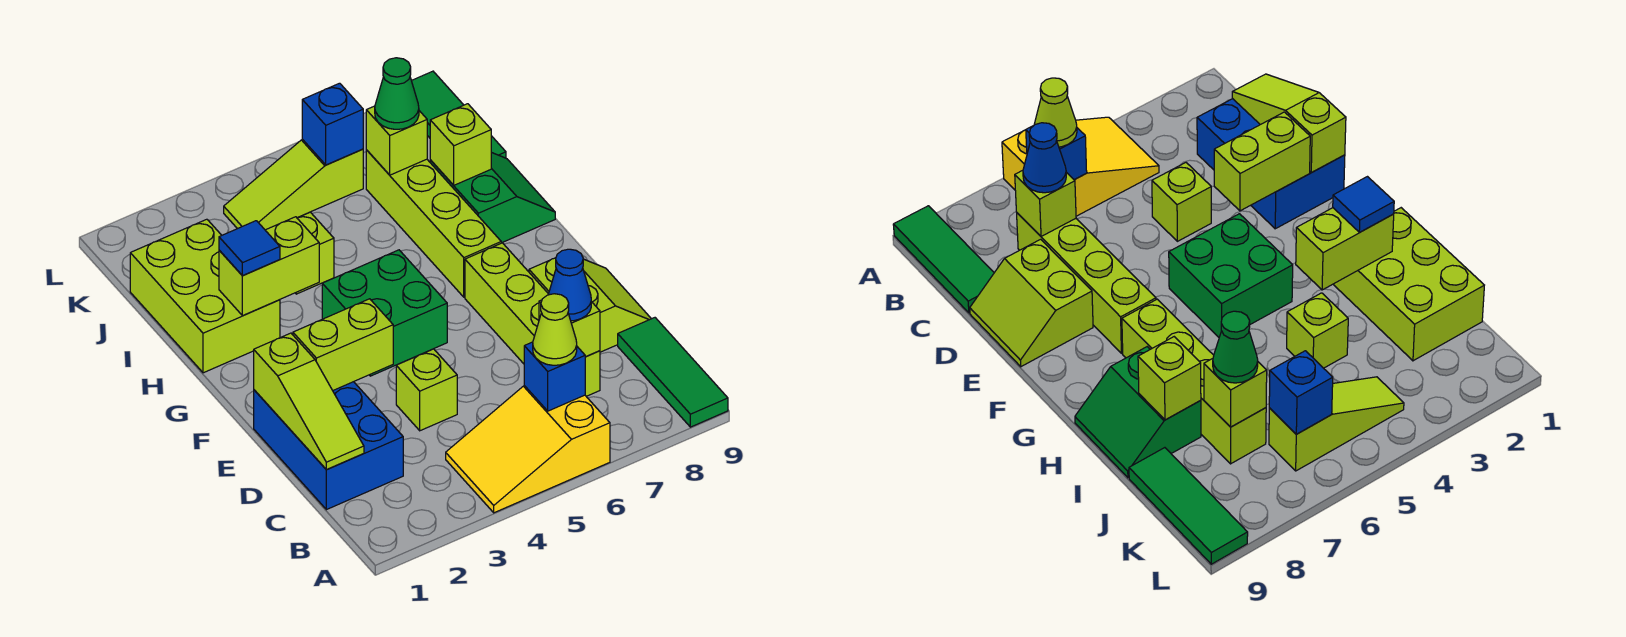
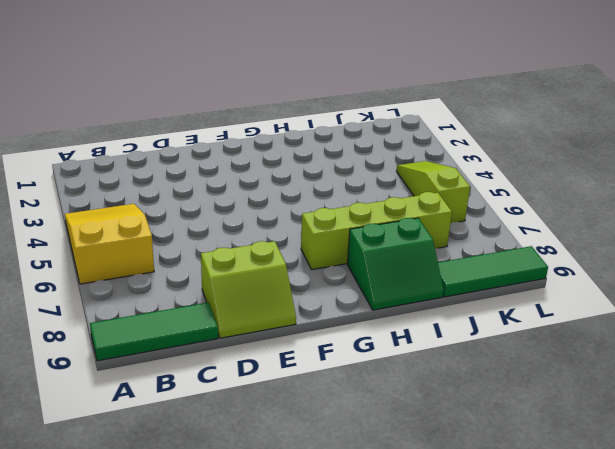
none -> blue brick C1:E2 level 1
none -> lime brick C7:F7 level 1
none -> lime brick D4 level 1

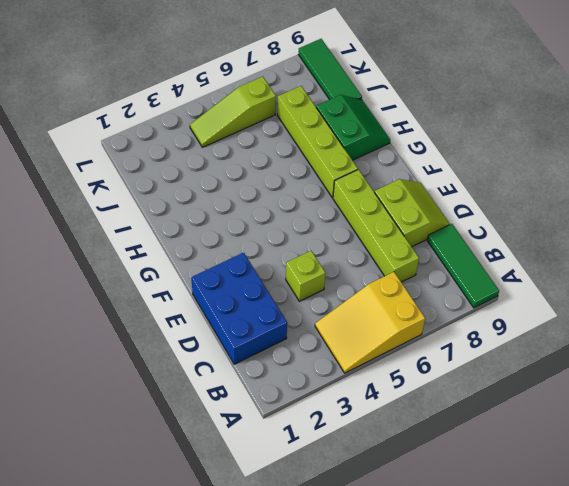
none -> green brick F4:G5 level 1
none -> lime brick H1:J2 level 1
none -> lime brick I4 level 1

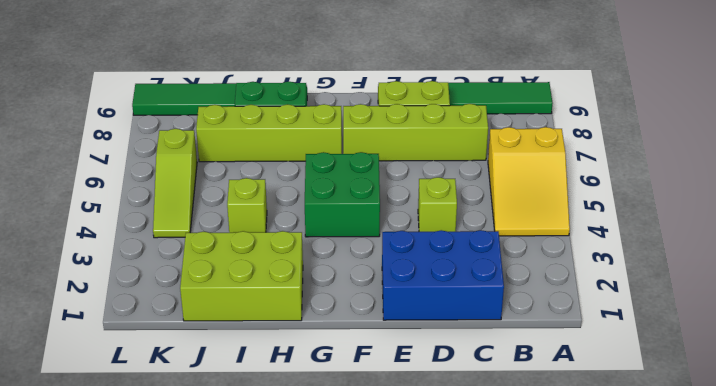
none -> blue brick B6 level 2
none -> lime slope C1:E1 level 2 top E
none -> lime brick C7 level 2

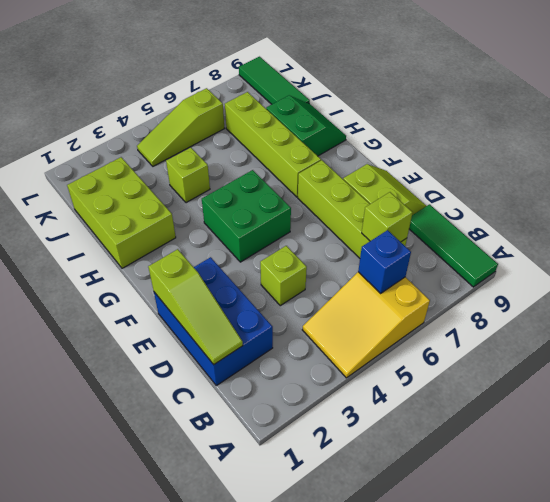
none -> lime brick E2:E3 level 2
none -> lime brick H2:H3 level 2
none -> lime brick I8 level 2

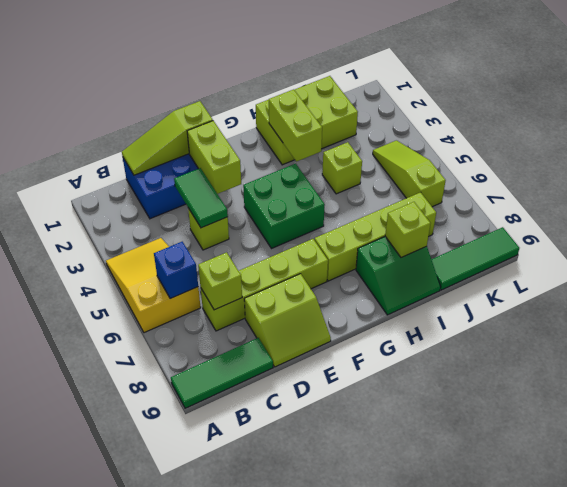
green tile D3:D4 level 2 -> none
none -> lime brick J7 level 2
none -> blue brick K6 level 2
none -> lime cone B6 level 3

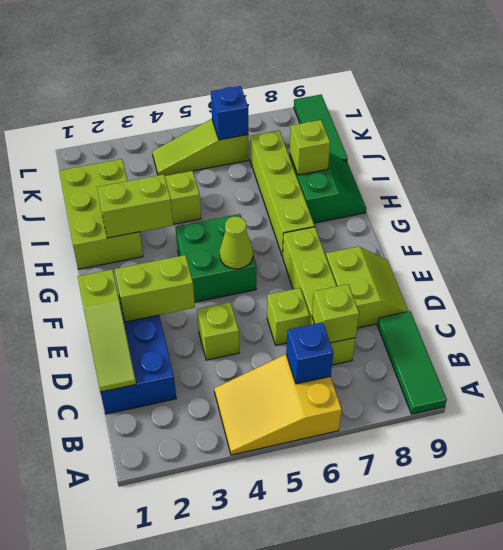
lime brick D6 level 1 -> lime brick J7 level 2
lime cone F5 level 2 -> lime cone B6 level 3
none -> blue cone C7 level 3
none -> blue tile H2 level 3
none -> green cone J7 level 3

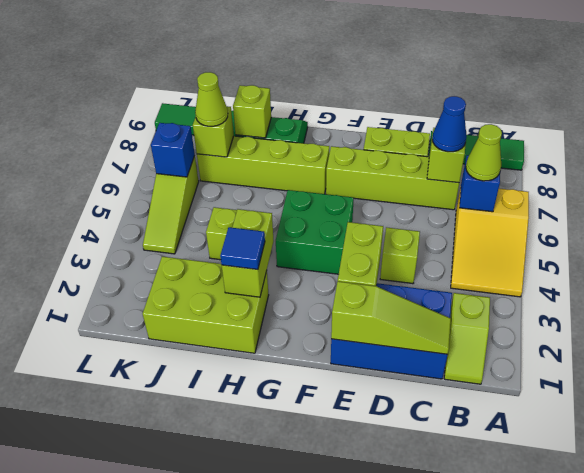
lime slope B1:B2 level 1 top 2 -> none
lime cone J7 level 3 -> green cone J7 level 3

